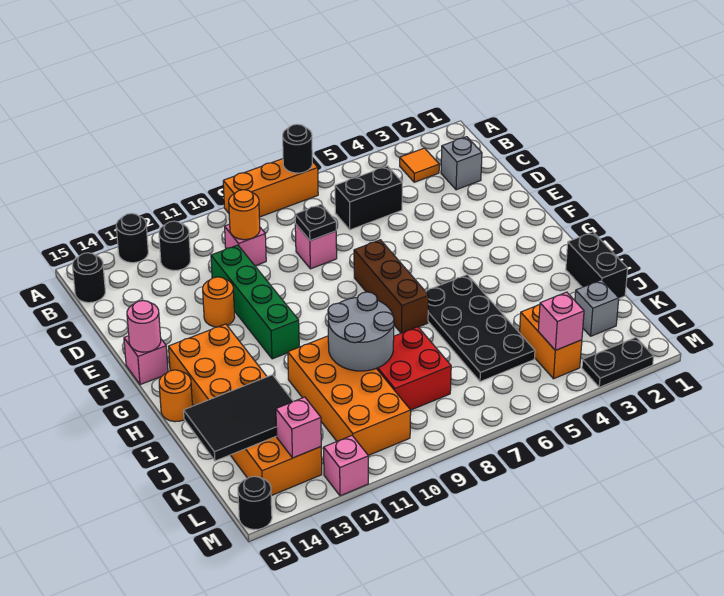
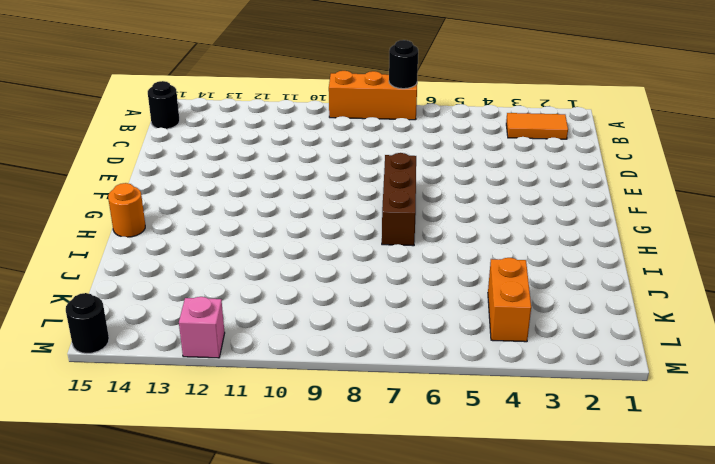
orange tile B2:B3 level 1 -> orange tile B3 level 1
none -> black round brick A13 level 1
none -> black round brick B12 level 1
none -> grey brick C2 level 1
none -> black brick C5:C6 level 1

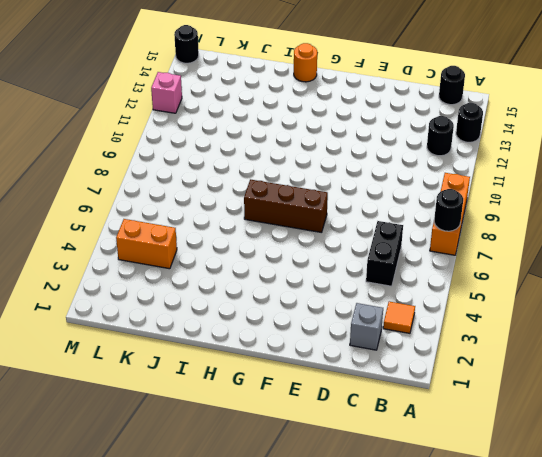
none -> pink brick C10 level 1
none -> pink brick D8 level 1
none -> green brick D11:G11 level 1
none -> orange round brick E12 level 1

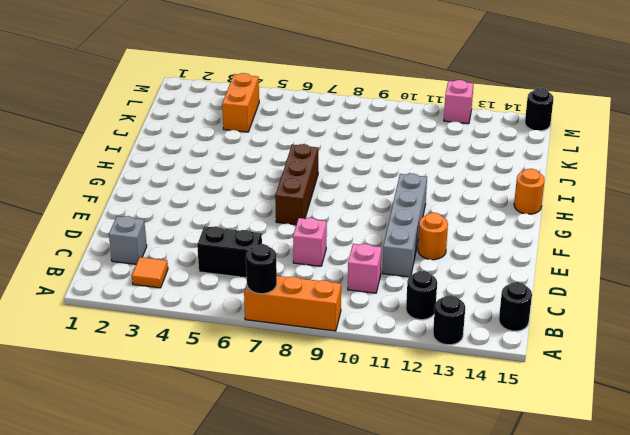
grey brick D11:G11 level 1 -> green brick D11:G11 level 1
none -> pink brick F15 level 1
none -> orange brick G13:L14 level 1
none -> black plate H5:K6 level 1
none -> black brick I1:J1 level 1

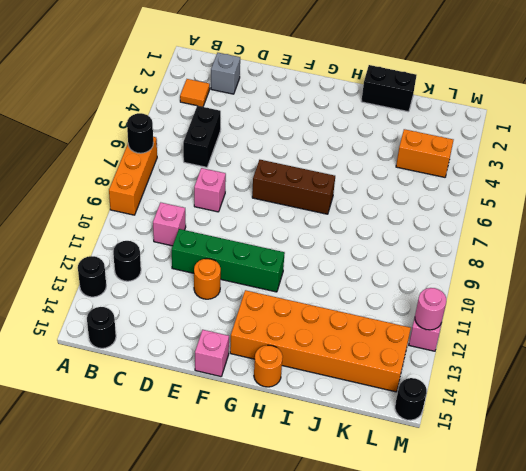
pink round brick M12 level 2 -> pink round brick F15 level 2
none -> black plate H5:K6 level 1
none -> orange brick I10:L11 level 1
none -> red brick J8:K9 level 1
none -> grey brick K2 level 1

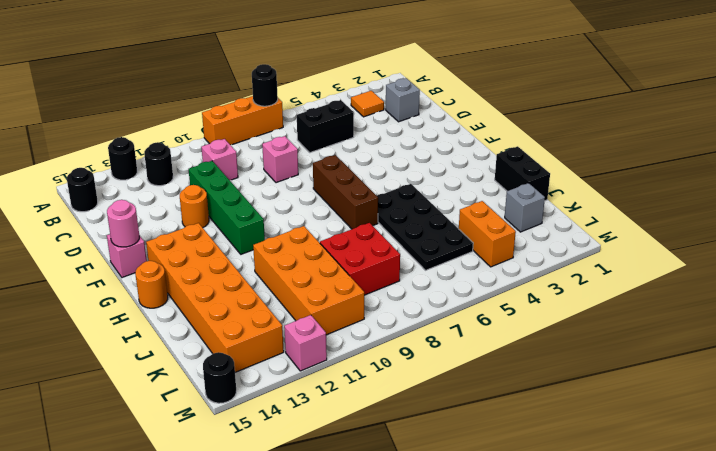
none -> black plate M2:M3 level 1
none -> orange round brick C10 level 2
none -> black plate D8 level 2
none -> grey round brick I9:J10 level 2

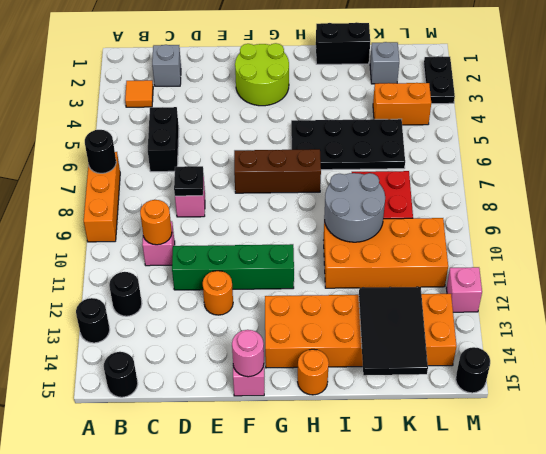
lime round brick F2:G3 level 1 -> none
none -> pink brick L4 level 2
none -> pink brick L13 level 2

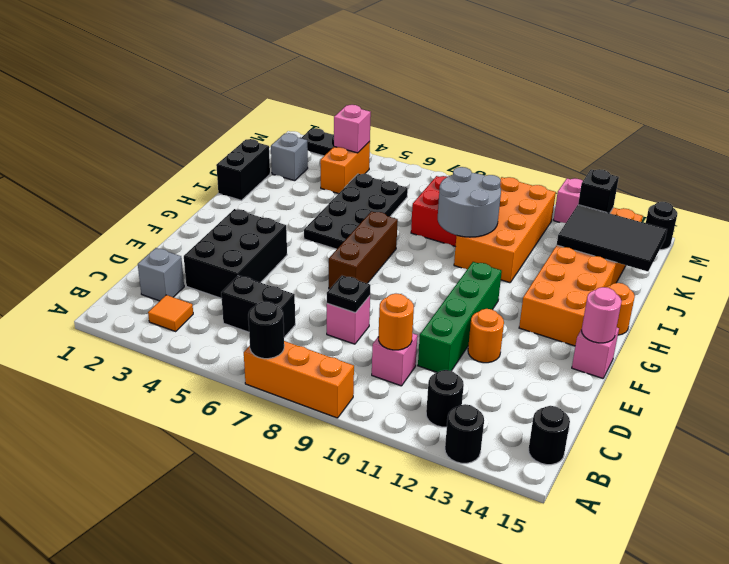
black brick D3:F4 level 1 -> none
black brick L13 level 2 -> pink brick L13 level 2

